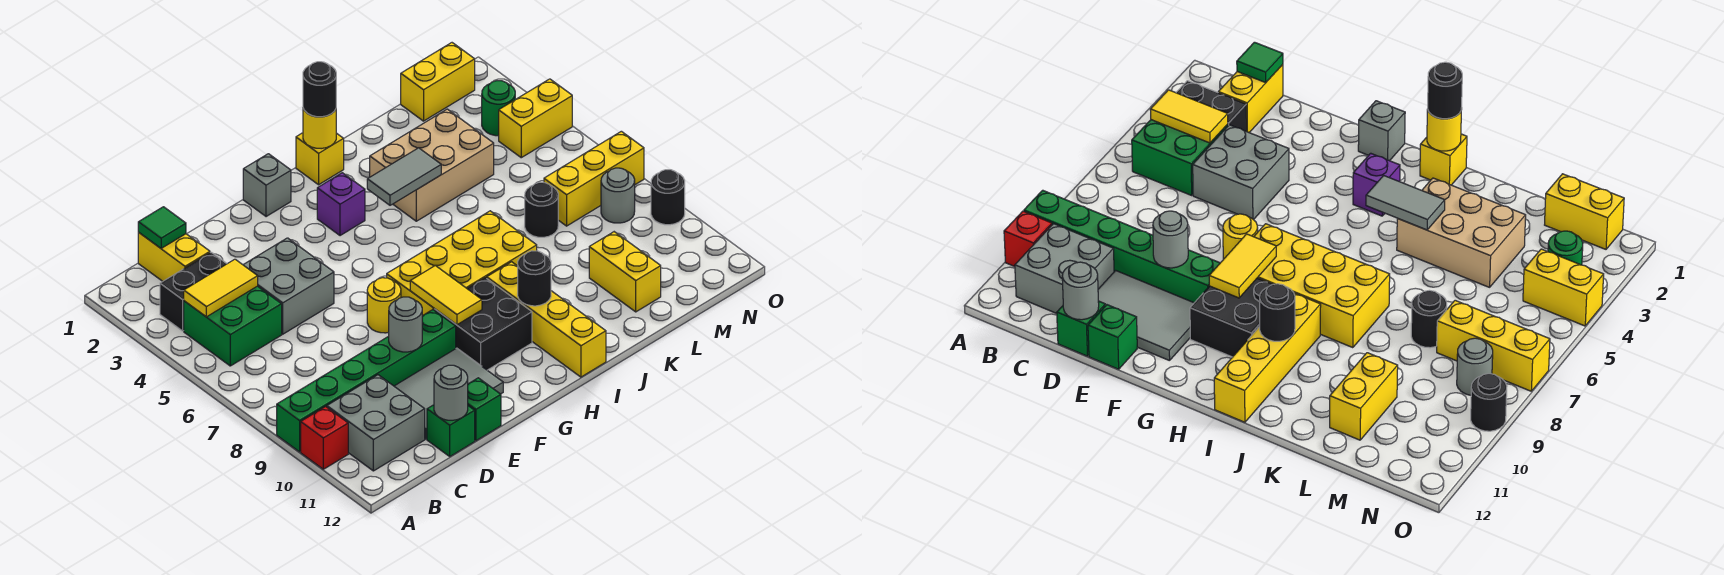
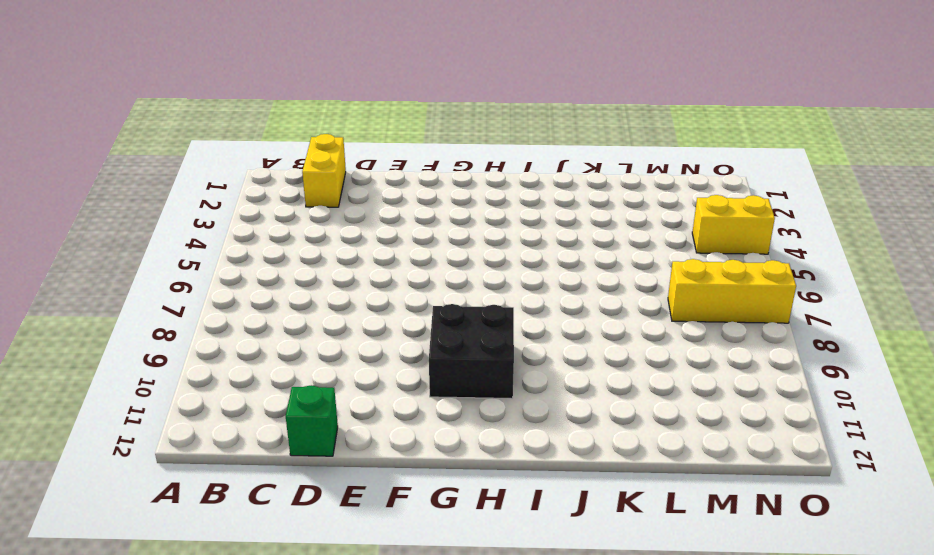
none -> green brick A9:F9 level 1
none -> red brick A10 level 1
none -> black brick B3:C3 level 1
none -> green brick B4:C5 level 1

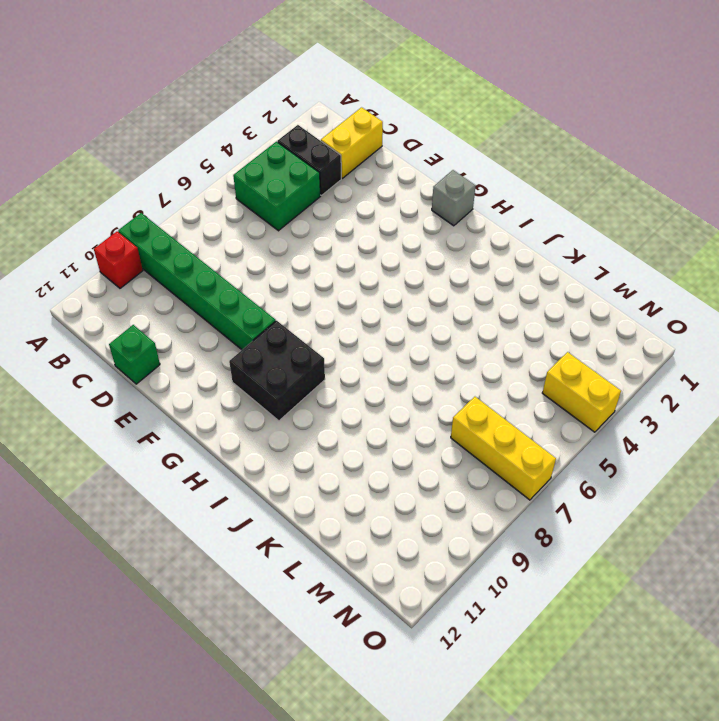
none -> grey brick B10:C11 level 1
none -> grey brick D4:E5 level 1
none -> grey tile D10:F11 level 1
none -> green brick E12 level 1

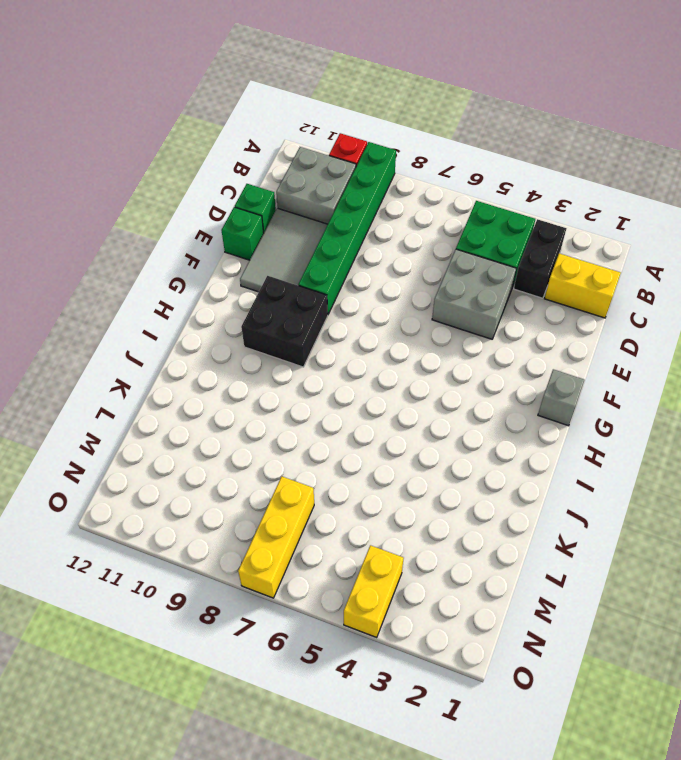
none -> yellow round brick F7 level 1
none -> yellow brick G7:J8 level 1
none -> purple brick H3 level 1
none -> yellow brick I1 level 1

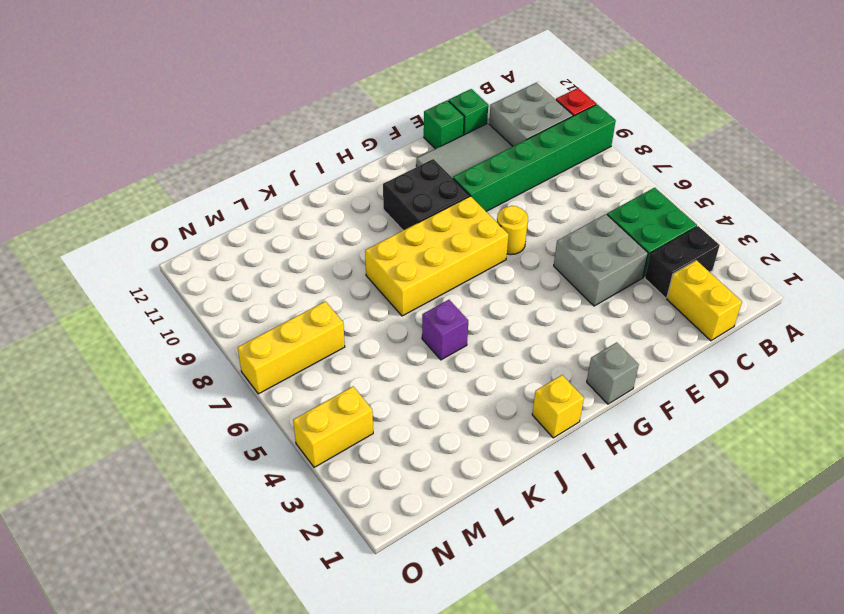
purple brick J5 level 1 -> purple brick H3 level 1
none -> yellow brick I9:I12 level 1
none -> tan brick J3:L4 level 1
none -> black round brick L7 level 1
none -> yellow brick L10:L11 level 1

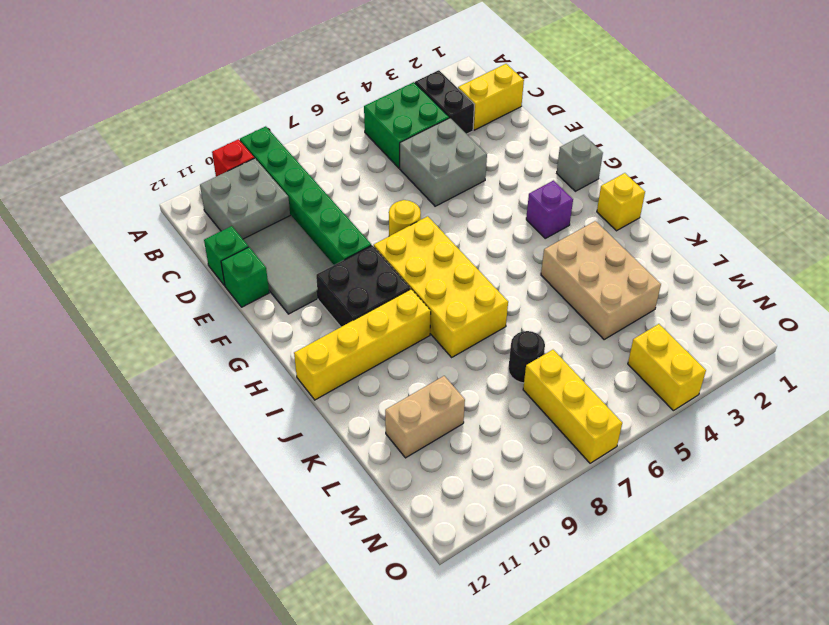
tan brick L10:L11 level 1 -> yellow brick L10:L11 level 1
none -> yellow brick M1:N1 level 1
none -> green round brick N3 level 1
none -> grey round brick N8 level 1
none -> black round brick O9 level 1

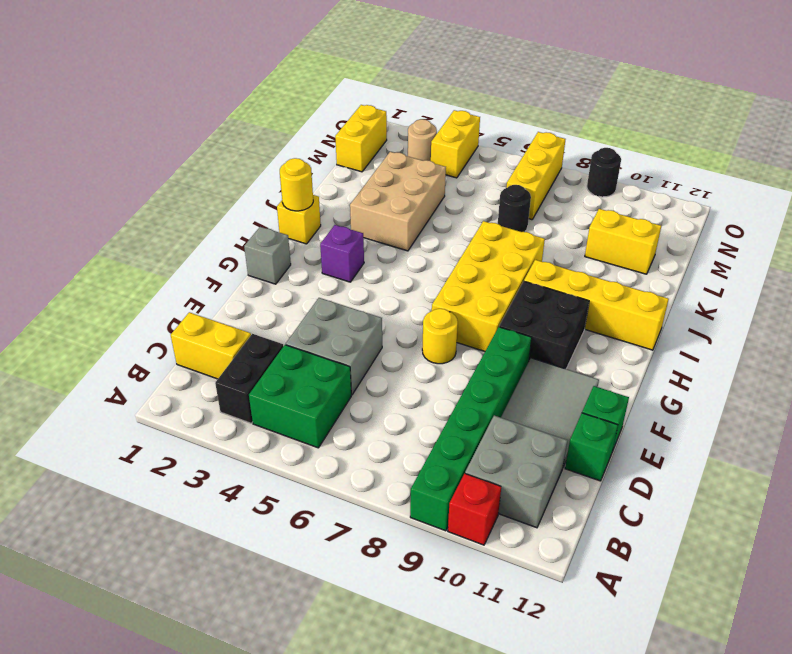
tan round brick N3 level 1 -> green round brick N3 level 1
none -> grey round brick N8 level 1
none -> yellow tile B4:C4 level 2
none -> green tile C1 level 2
none -> grey round brick D12 level 2

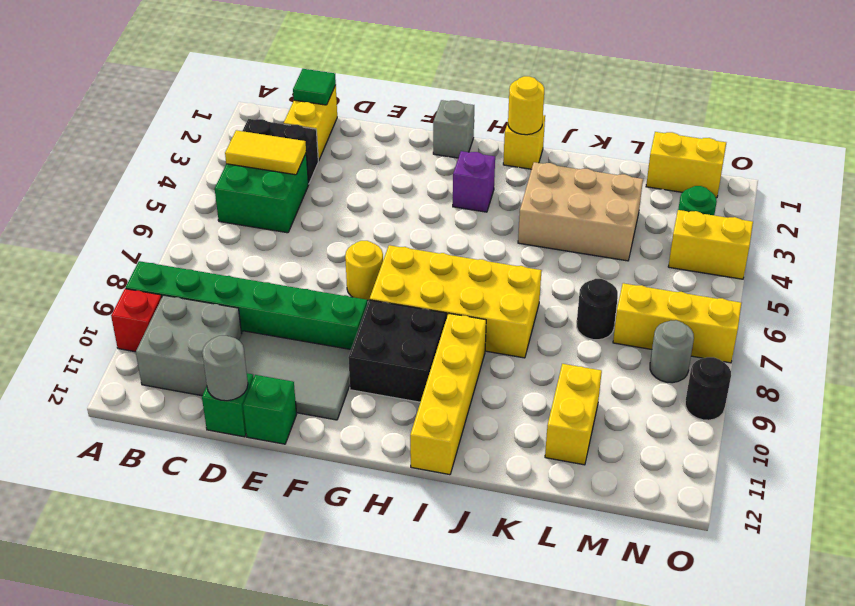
none -> grey brick D4:E5 level 1
none -> grey round brick E9 level 2
none -> yellow tile G8:G9 level 2
none -> grey tile I4:J4 level 2

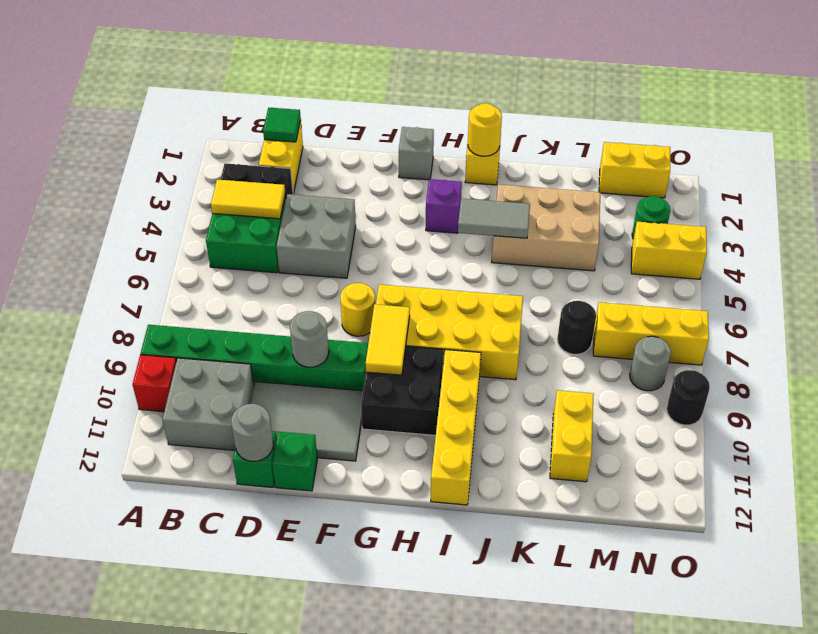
none -> black round brick I10 level 2
none -> black round brick I1 level 3

